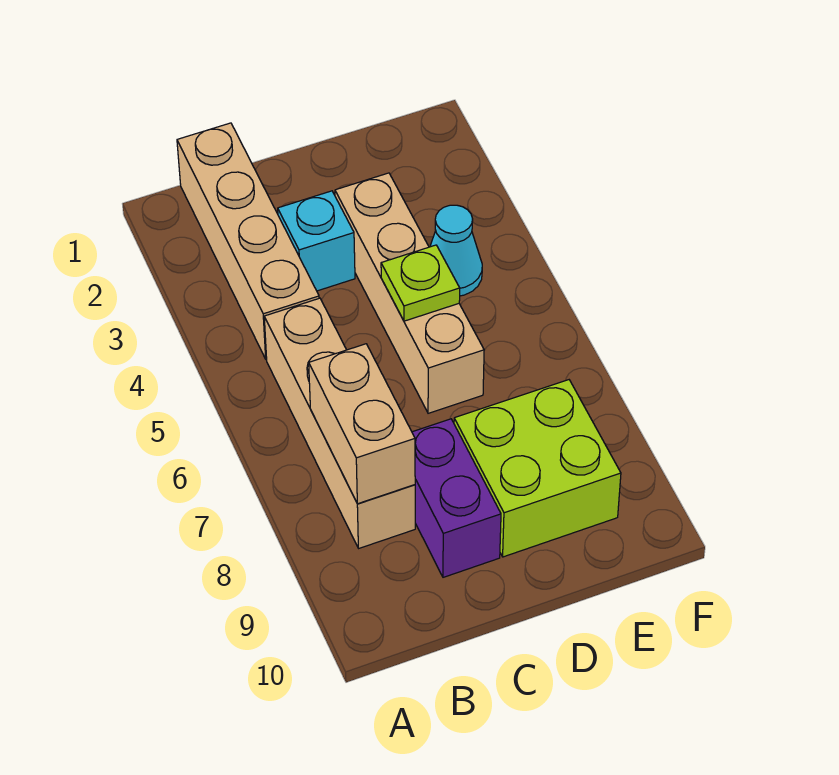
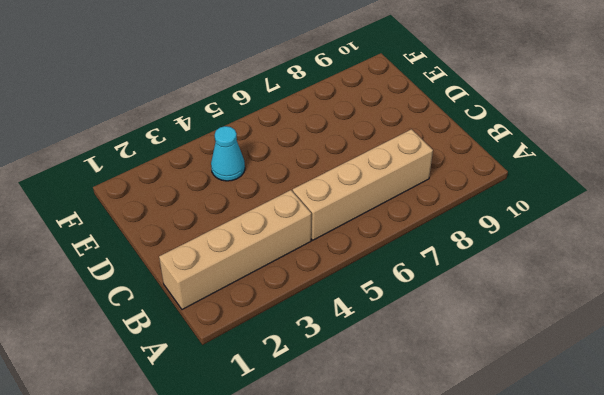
none -> cyan brick C3 level 1
none -> purple brick C8:C9 level 1

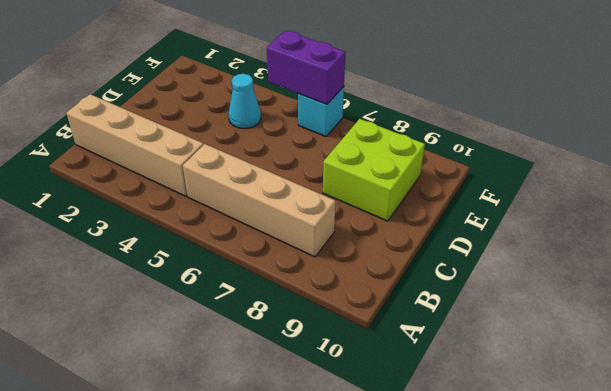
purple brick F5:F6 level 2 -> purple brick C8:C9 level 1
cyan brick F6 level 1 -> cyan brick C3 level 1
none -> tan brick D3:D6 level 1
none -> tan brick B7:B8 level 2

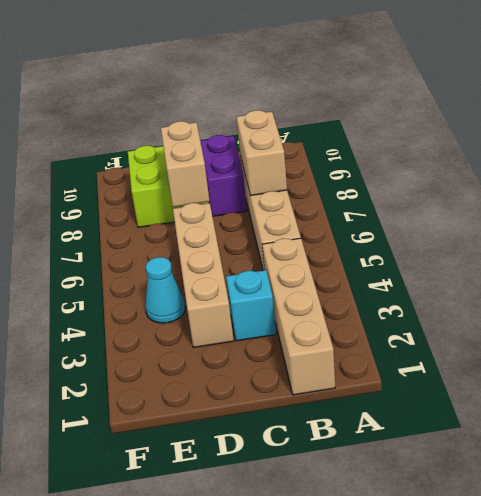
tan brick D7:D8 level 2 -> none
none -> lime plate D5 level 2

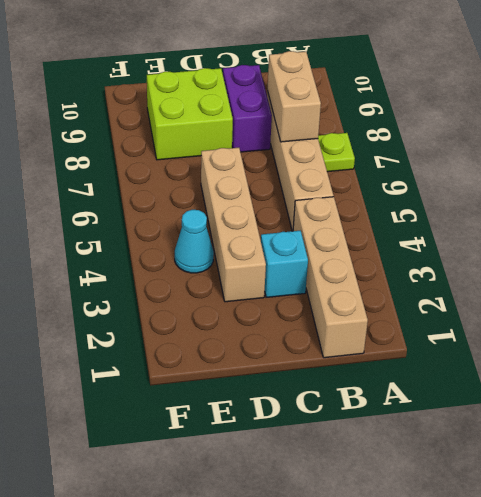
lime plate A7 level 1 -> lime plate D5 level 2

